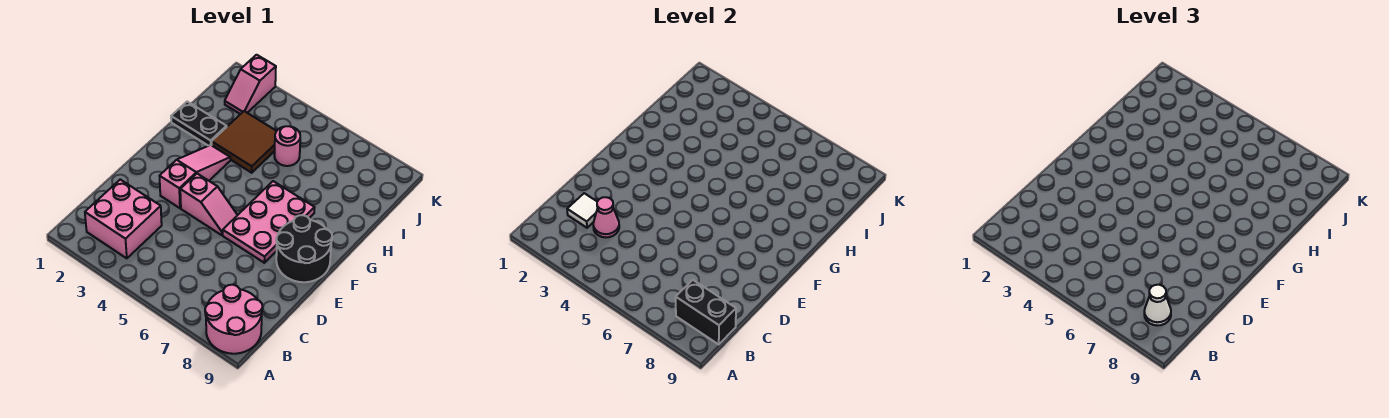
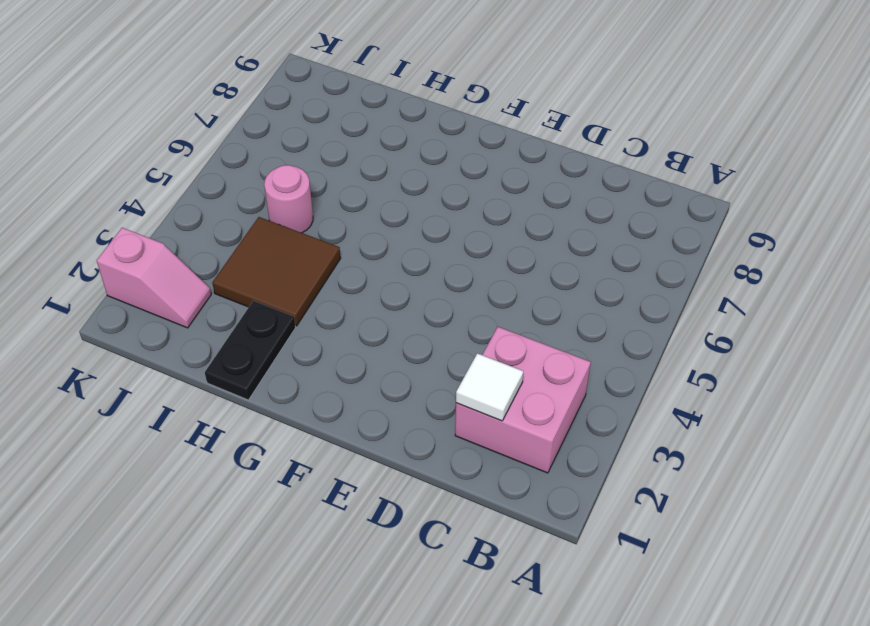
none -> pink round brick A8:B9 level 1
none -> pink slope E3:G3 level 1 top E
none -> pink slope E4:E5 level 1 top 4

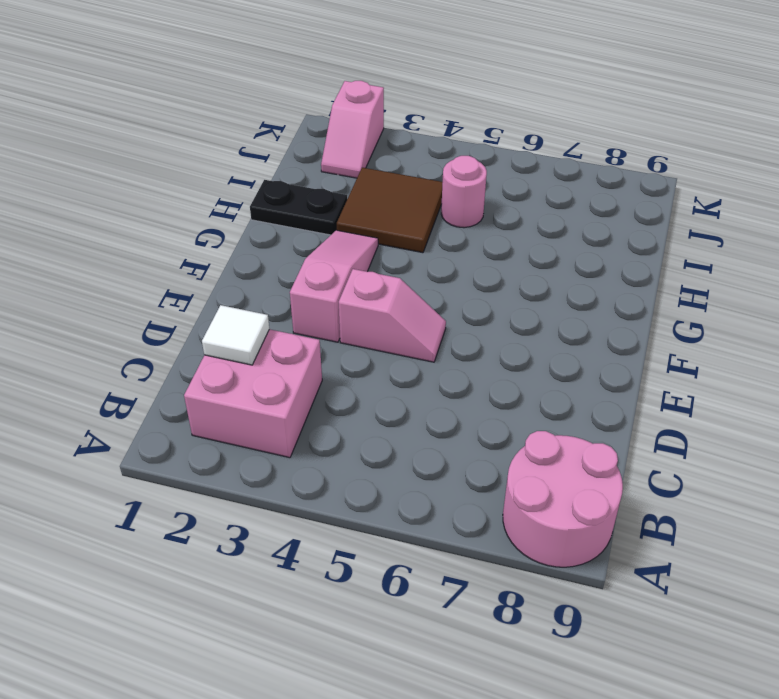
none -> pink plate E6:G7 level 1
none -> black round brick E8:F9 level 1
none -> black brick B8:B9 level 2

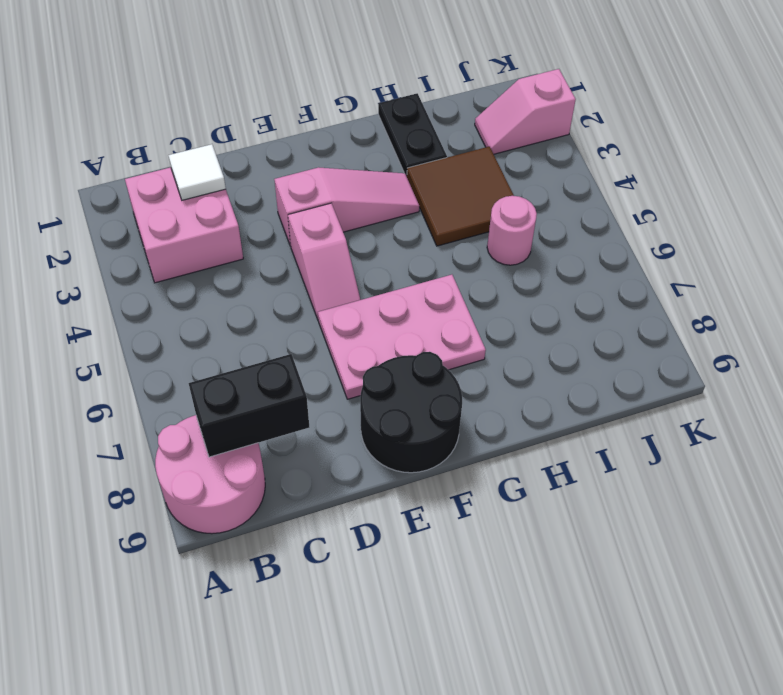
black brick B8:C8 level 2 -> black brick B8:B9 level 2
none -> pink cone C3 level 2
none -> white cone B8 level 3

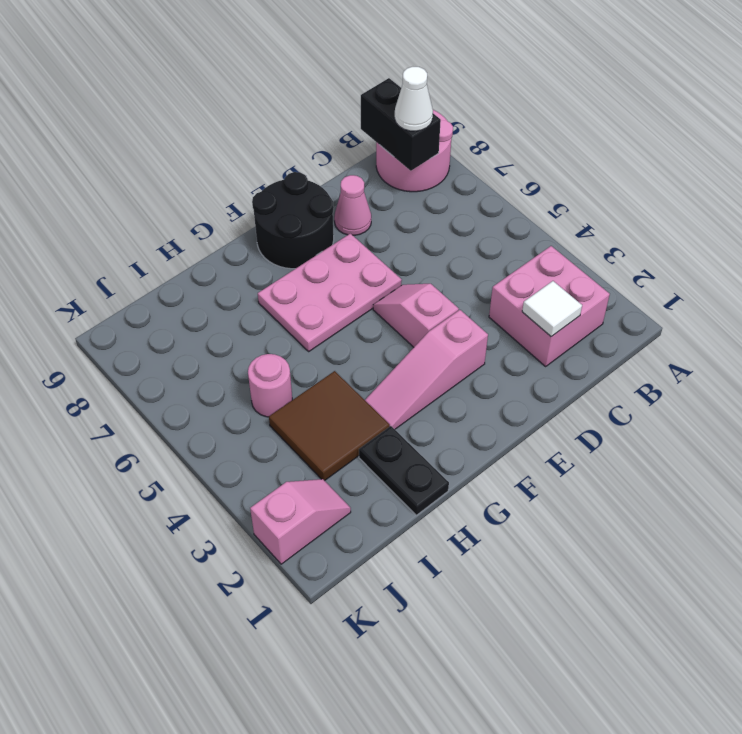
pink cone D8 level 1 -> pink cone C3 level 2

